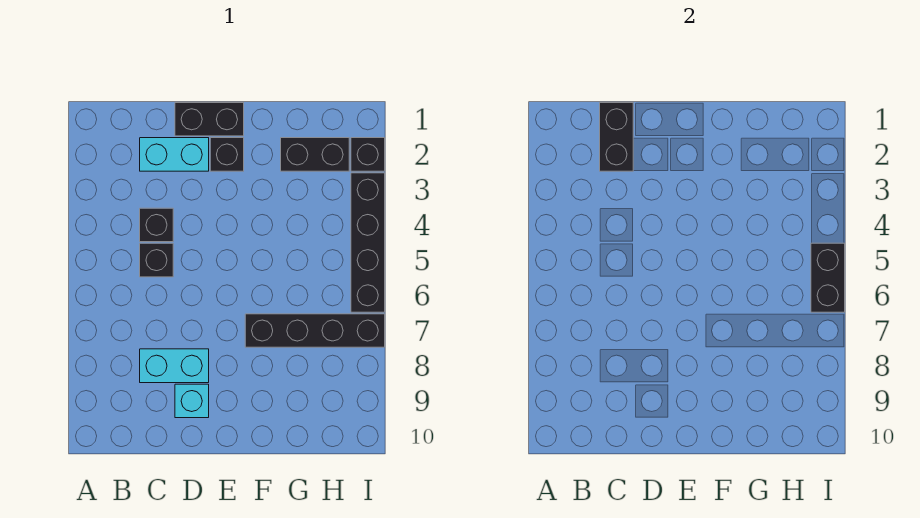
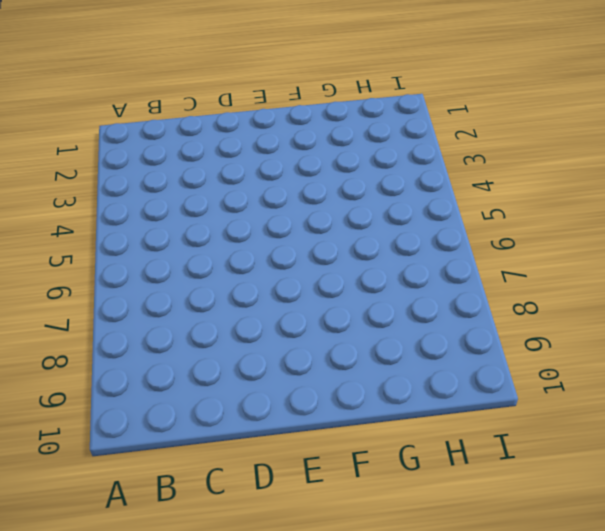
none -> cyan brick C2:D2 level 1
none -> black brick C4 level 1
none -> black brick C5 level 1

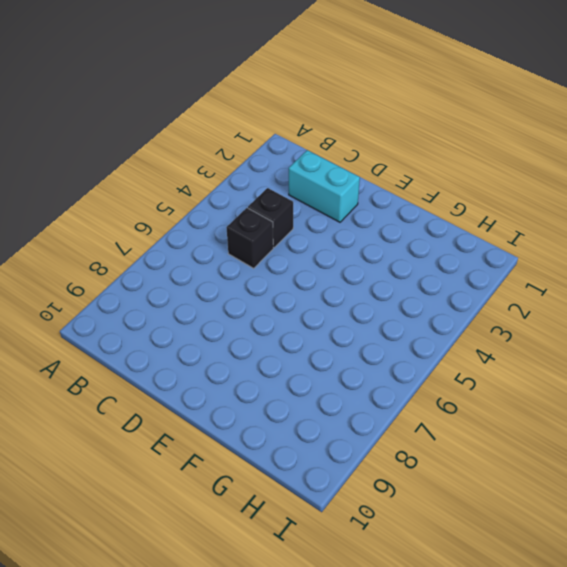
none -> cyan brick C8:D8 level 1
none -> black brick D1:E1 level 1
none -> cyan brick D9 level 1

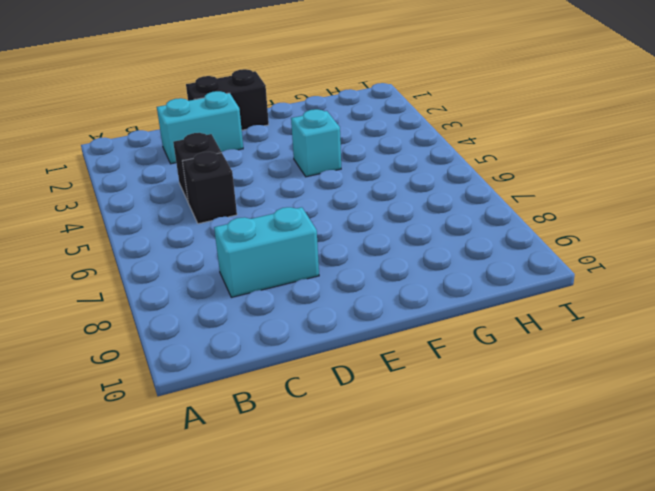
cyan brick F4 level 1 -> cyan brick D9 level 1
none -> black brick E2 level 1
none -> black brick F7:I7 level 1
none -> black brick G2:H2 level 1

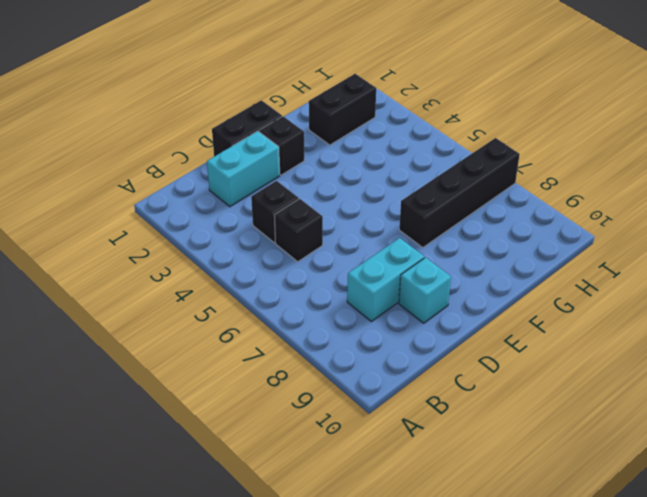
none -> black brick I2 level 1
none -> black brick I3:I6 level 1
none -> black brick C1:C2 level 2

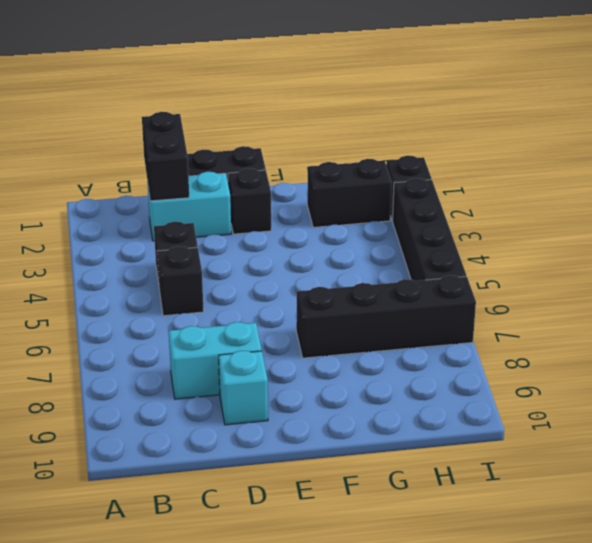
none -> black brick I5:I6 level 2

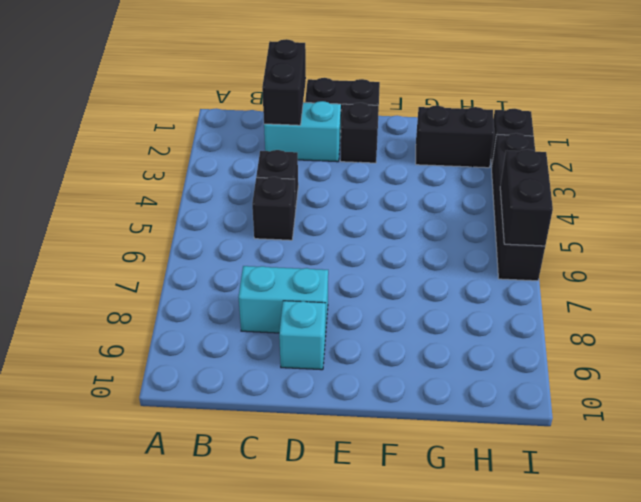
none -> black brick F7:I7 level 1

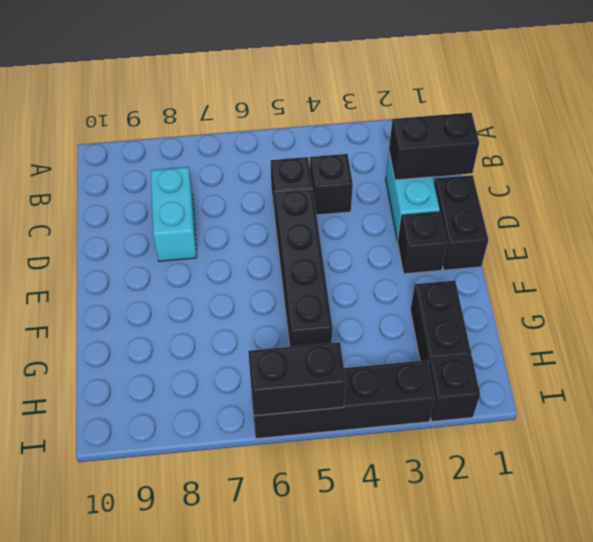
black brick D5:G5 level 1 -> black brick F7:I7 level 1
none -> cyan brick D9 level 1

